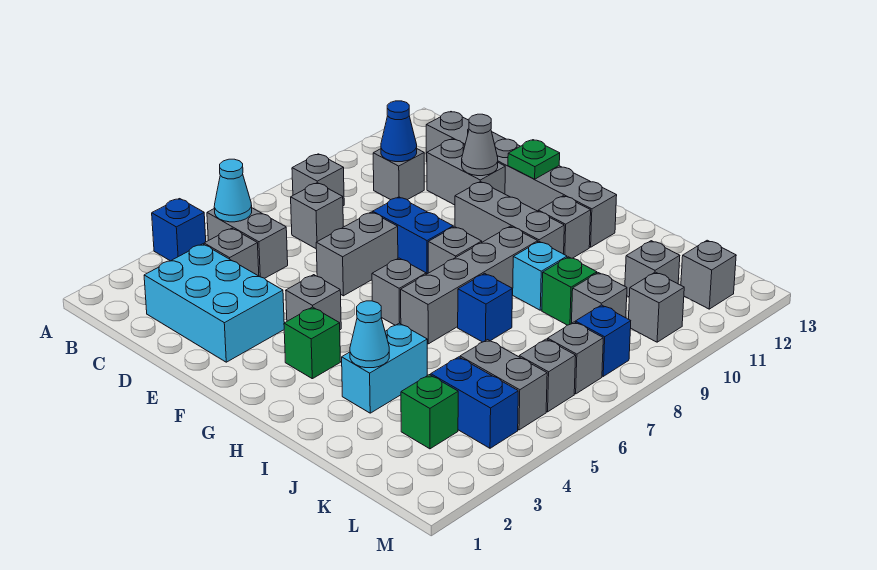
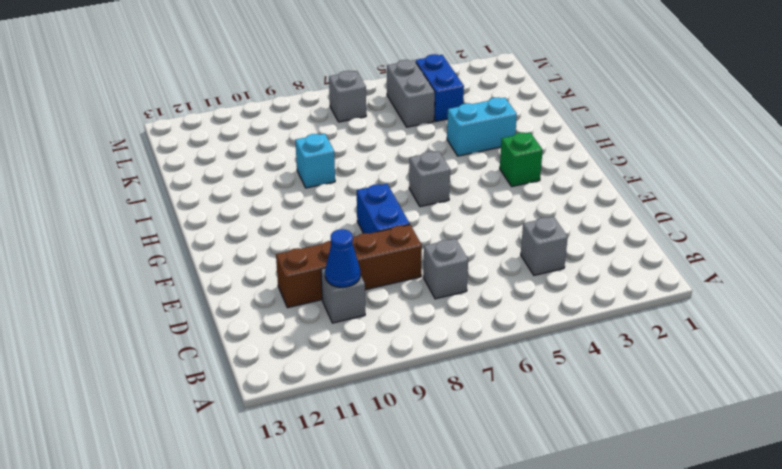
brown brick D8:D11 level 1 -> grey brick D11:E11 level 1
none -> blue brick A4 level 1
none -> grey brick B5:C5 level 1
none -> grey brick B8 level 1
none -> cyan brick C2:E3 level 1

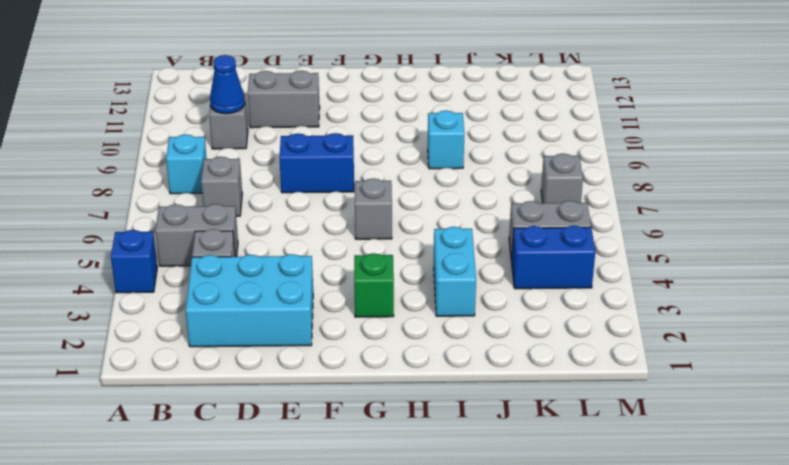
cyan brick B8 level 1 -> grey brick B8 level 1
none -> grey brick C12:H12 level 1
none -> grey brick E6:E7 level 1
none -> grey brick F4 level 1
none -> grey brick F10:H10 level 1

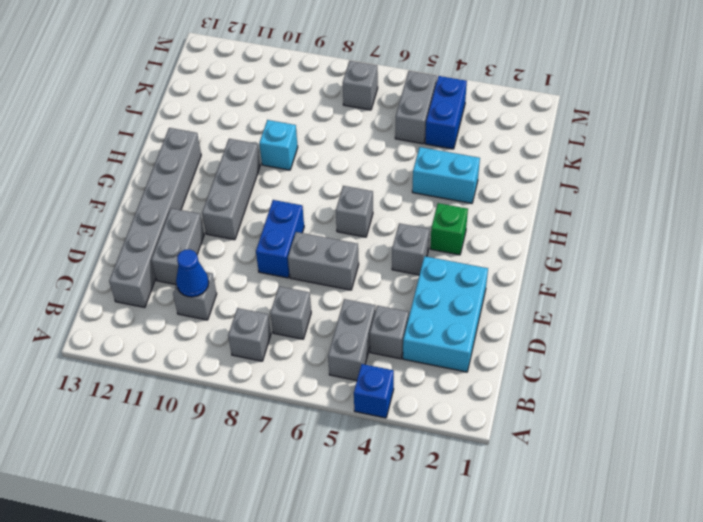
none -> grey brick G8 level 1
none -> grey brick H6:H9 level 1
none -> grey brick H11 level 1
none -> blue brick I7 level 1

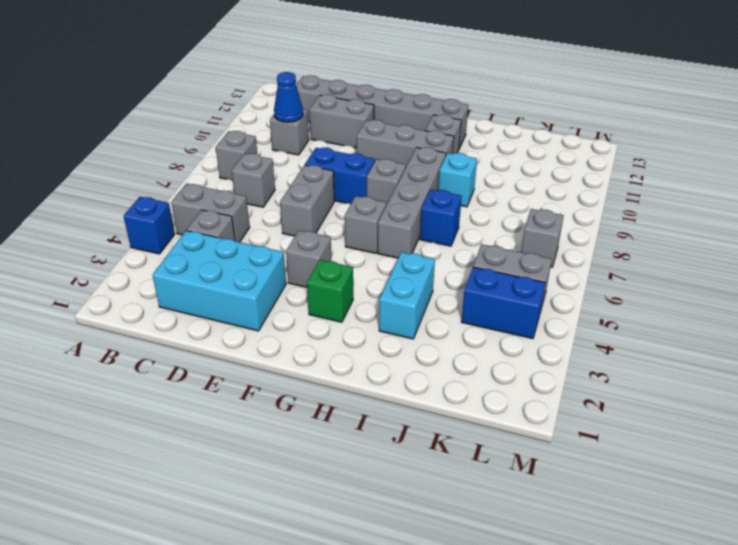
none -> green brick J9 level 1
none -> green brick K3 level 1
none -> grey brick K9 level 1
none -> grey brick K11 level 1

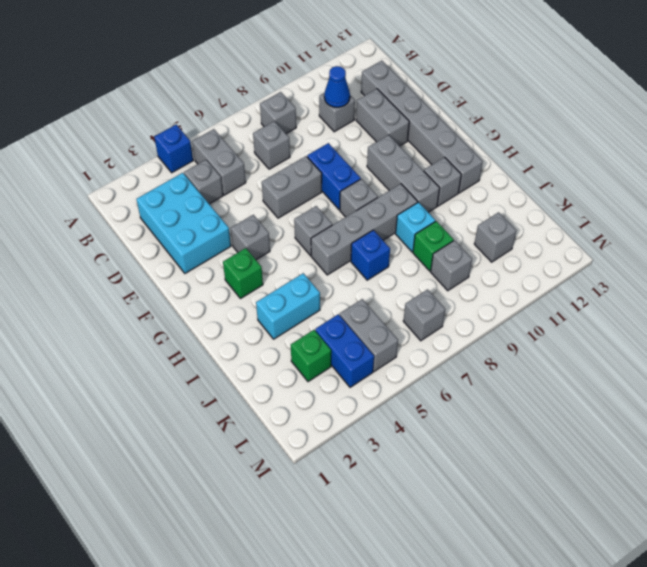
none -> grey brick L6 level 1
none -> blue brick L8 level 1
none -> grey brick L10 level 1
none -> grey brick L12 level 1

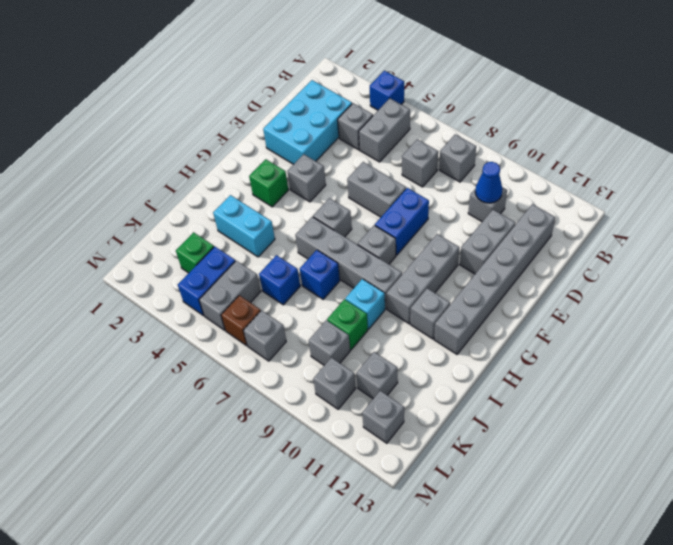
blue brick J6 level 1 -> blue brick L8 level 1
brown brick L6 level 1 -> grey brick L6 level 1
none -> cyan cone B5 level 2
none -> grey cone E11 level 2
none -> green plate F12 level 2
none -> cyan cone I3 level 2

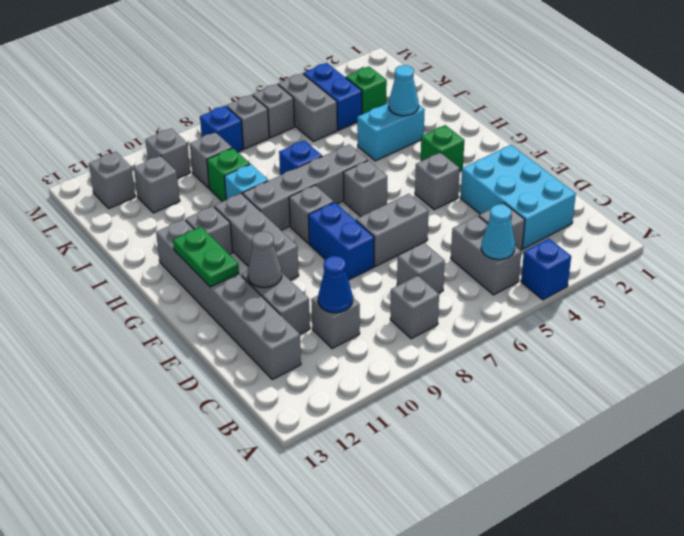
green plate F12:G12 level 2 -> green plate F12 level 2

